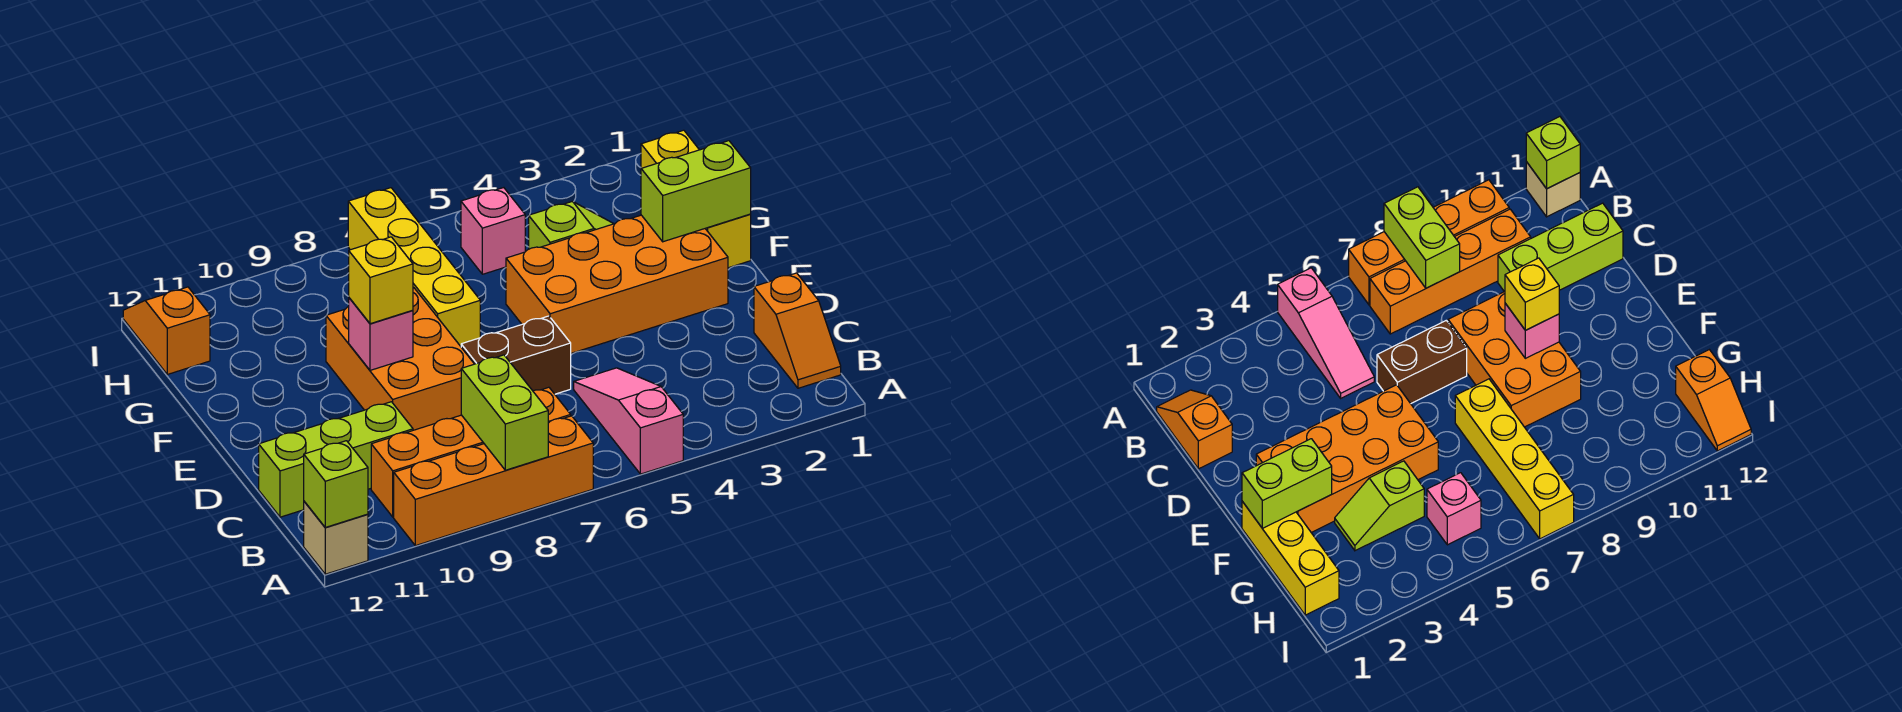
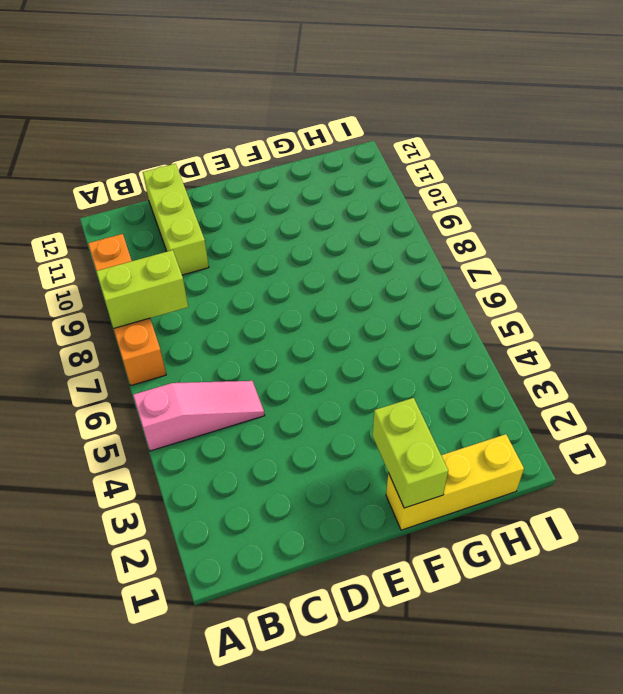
none -> tan brick A12 level 1
none -> orange slope B1:C1 level 1 top C
none -> orange brick B7:B10 level 1

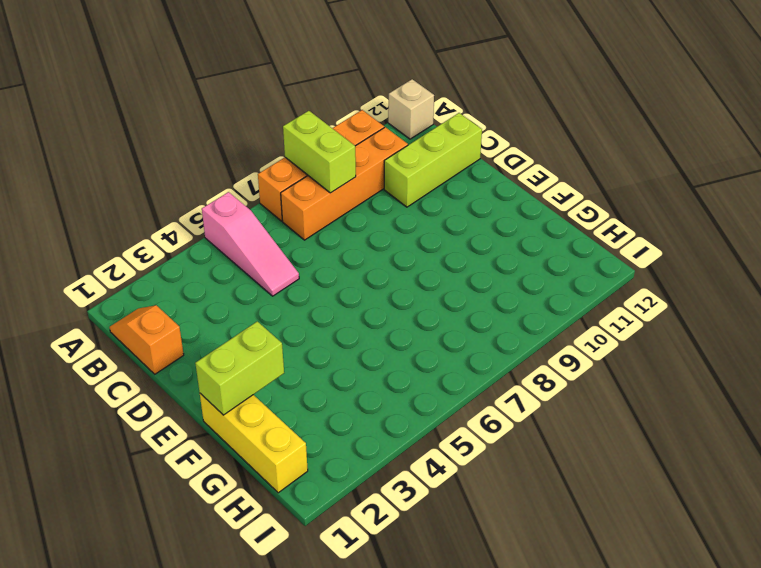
none -> brown brick D6:D7 level 1
none -> orange brick D8:F9 level 1
none -> orange brick E2:F5 level 1

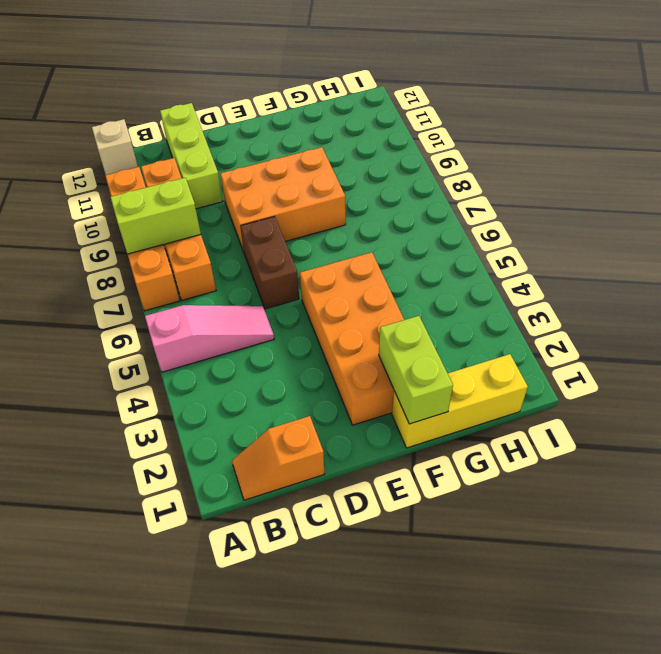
none -> yellow brick F7:I7 level 1
none -> lime slope G3:G4 level 1 top 4
none -> pink brick H5 level 1

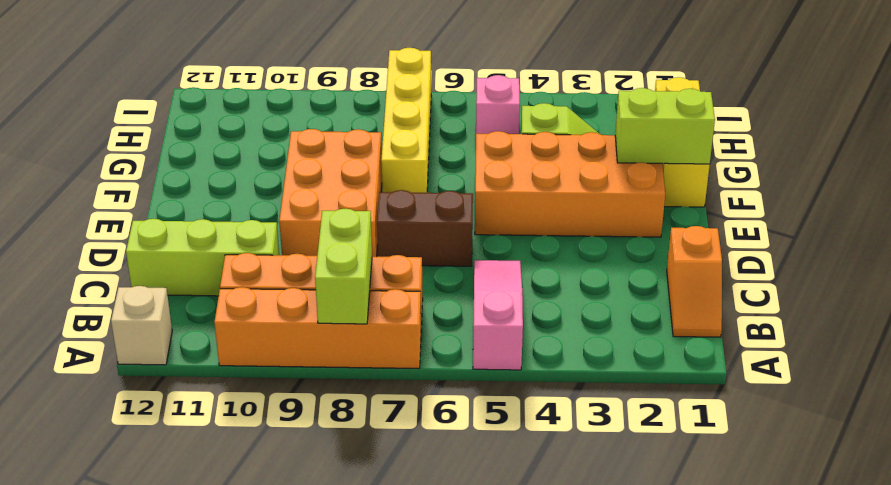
none -> orange slope H12:I12 level 1 top H
none -> lime brick A12 level 2
none -> pink brick E9 level 2

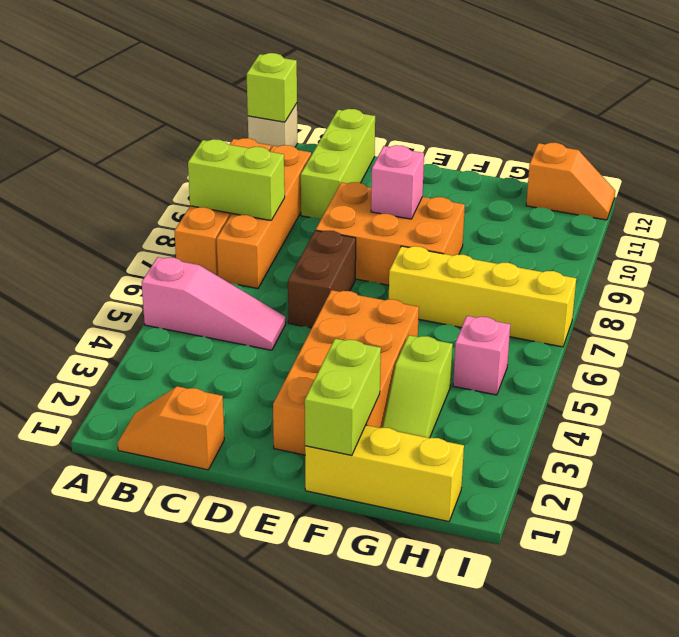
none -> yellow brick E9 level 3

